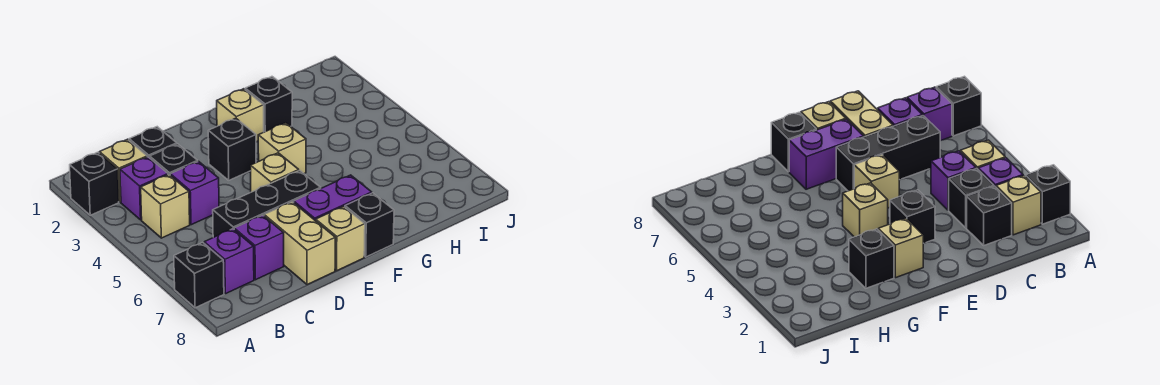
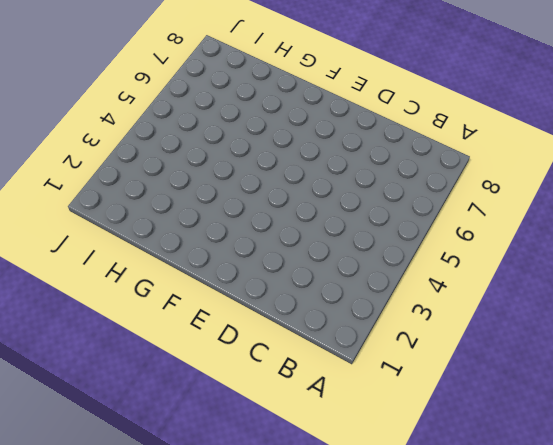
none -> black brick A2 level 1
none -> black brick A7 level 1
none -> tan brick B2 level 1

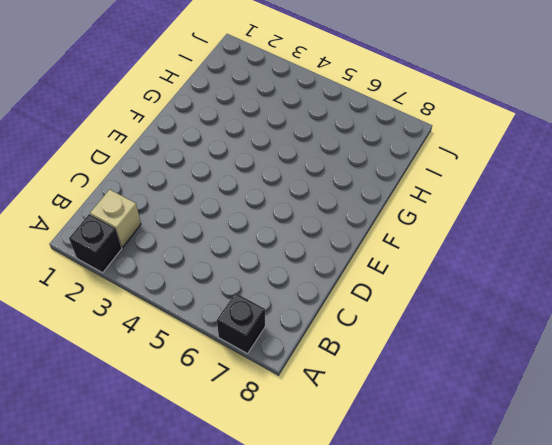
none -> purple brick B3 level 1
none -> tan brick B4 level 1
none -> purple brick B7 level 1

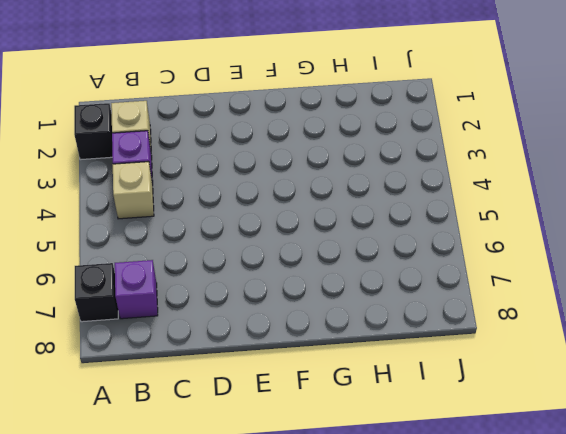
none -> black brick C2 level 1
none -> black brick C3 level 1
none -> purple brick C4 level 1

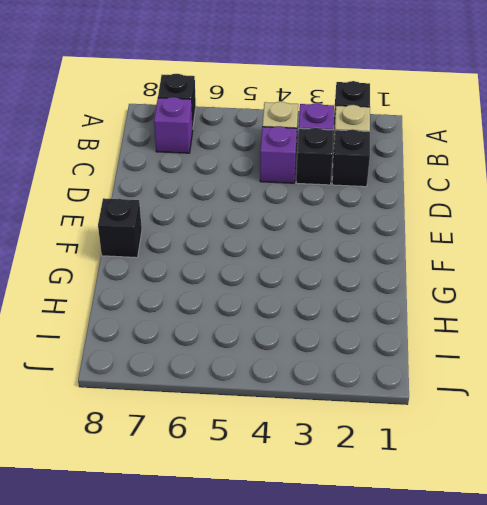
none -> black brick C6:E6 level 1
none -> purple brick C7 level 1
none -> tan brick D7:D8 level 1

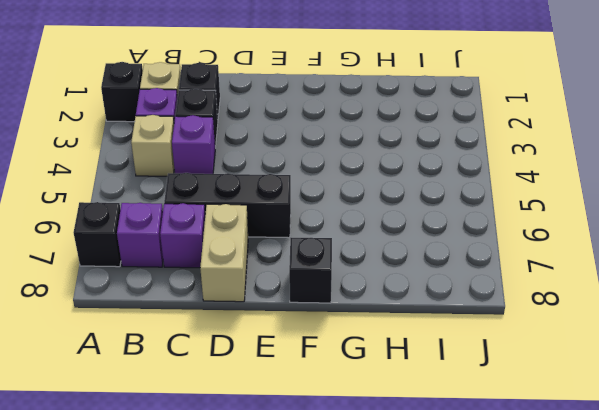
none -> black brick E3 level 1
none -> tan brick E5 level 1
none -> purple brick E7:F7 level 1

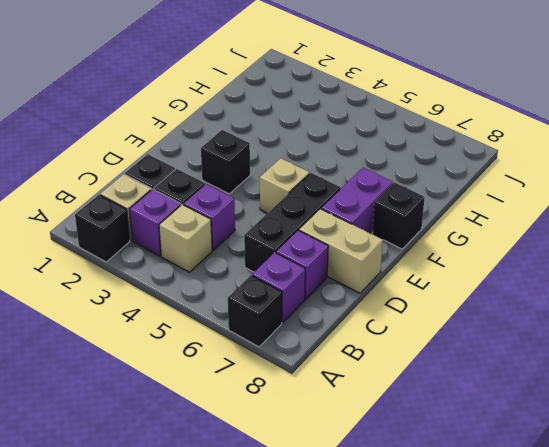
none -> tan brick E8 level 1
none -> tan brick F2 level 1
none -> tan brick F4 level 1

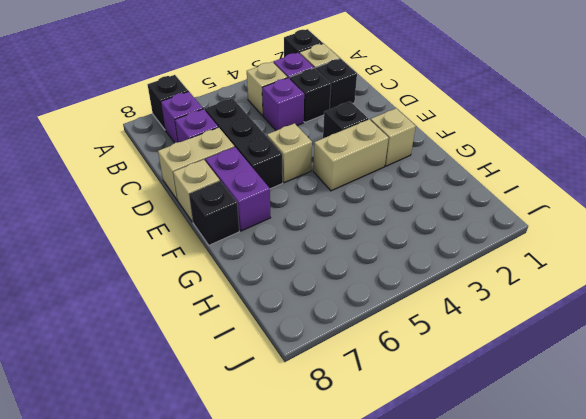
tan brick F3:F4 level 1 -> tan brick F4 level 1
none -> black brick G2 level 1

